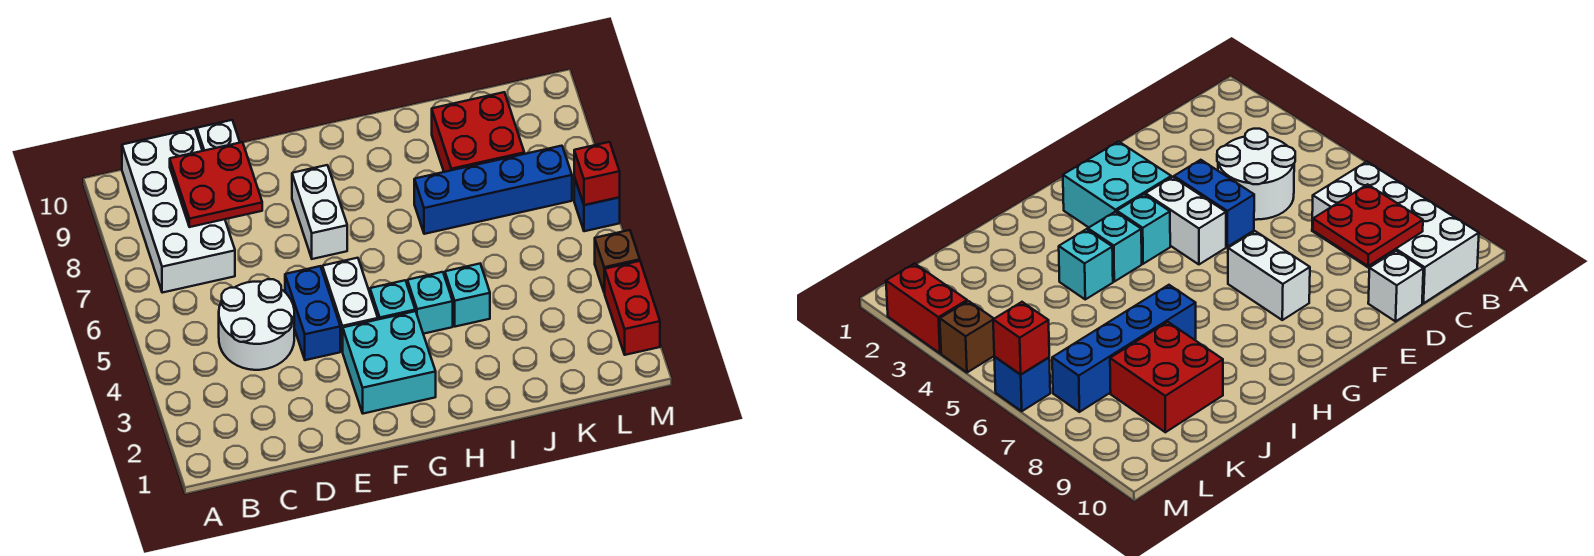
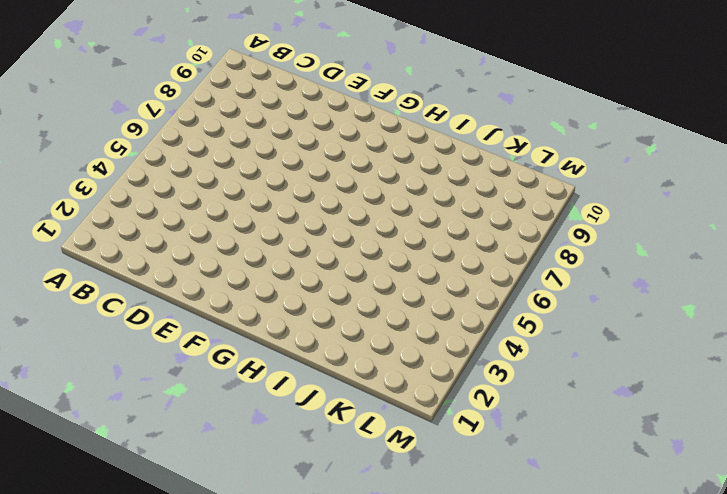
none -> white brick B7:C10 level 1
none -> white round brick C4:D5 level 1
none -> white brick D10 level 1

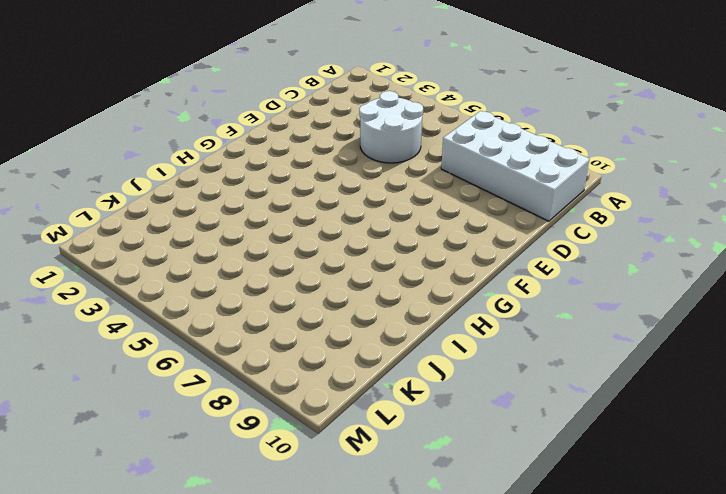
none -> white brick D10 level 1
none -> blue brick E4:E5 level 1
none -> cyan brick F2:G3 level 1

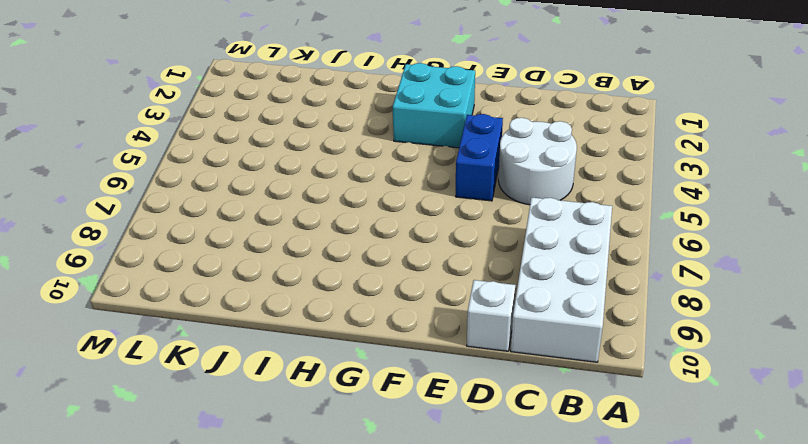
none -> white brick F4:F5 level 1
none -> white brick F7:F8 level 1
none -> cyan brick G4 level 1

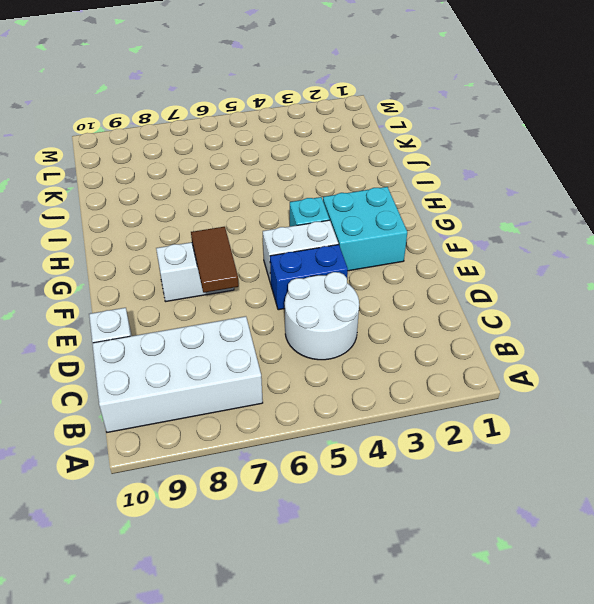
brown tile E7:F7 level 2 -> none
none -> cyan brick H4 level 1
none -> cyan brick I4 level 1
none -> blue brick I7:L7 level 1

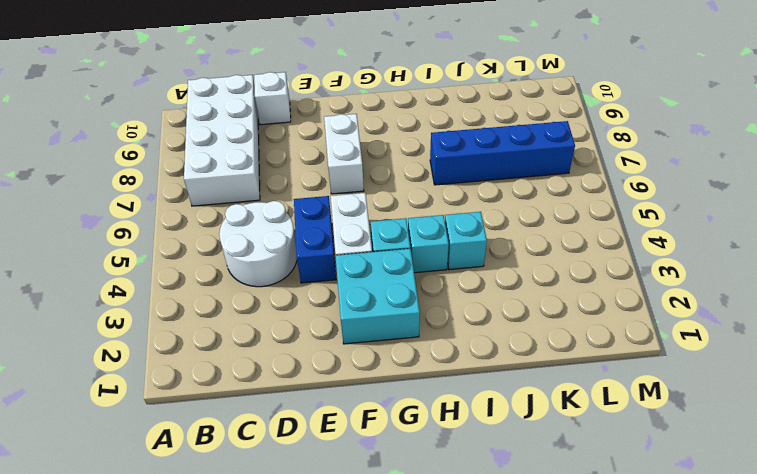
none -> red brick J8:K9 level 1
none -> red brick M2:M3 level 1
none -> brown brick M4 level 1

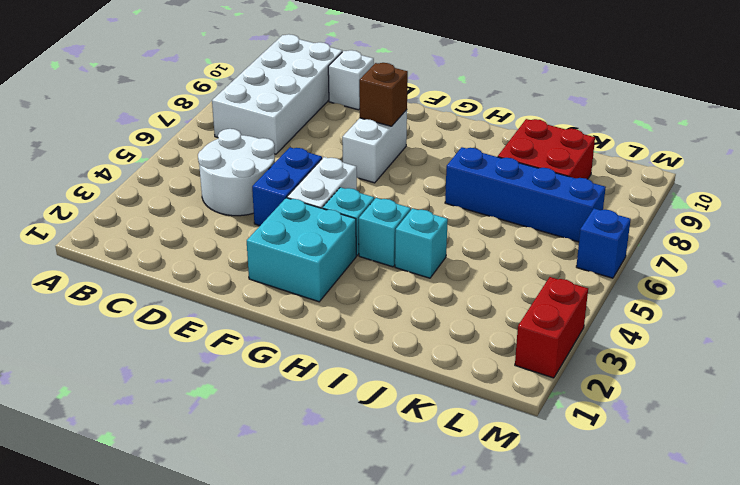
brown brick F8 level 2 -> brown brick M4 level 1
none -> red plate C8:D9 level 2
none -> red brick M6 level 2

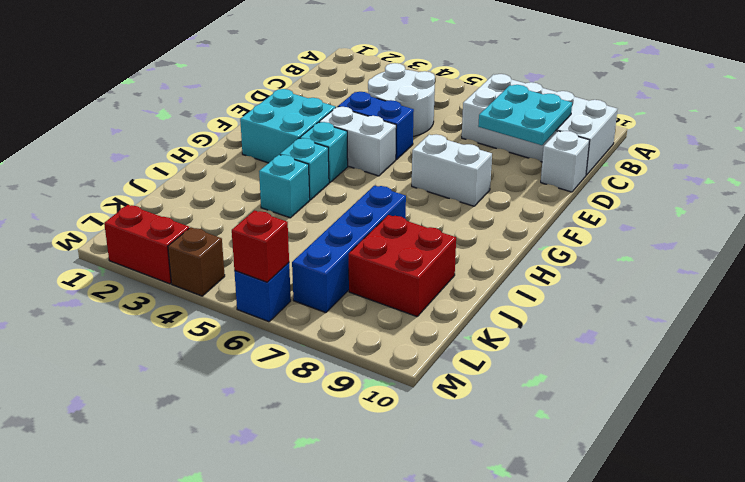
cyan plate C8:D9 level 2 -> red plate C8:D9 level 2

